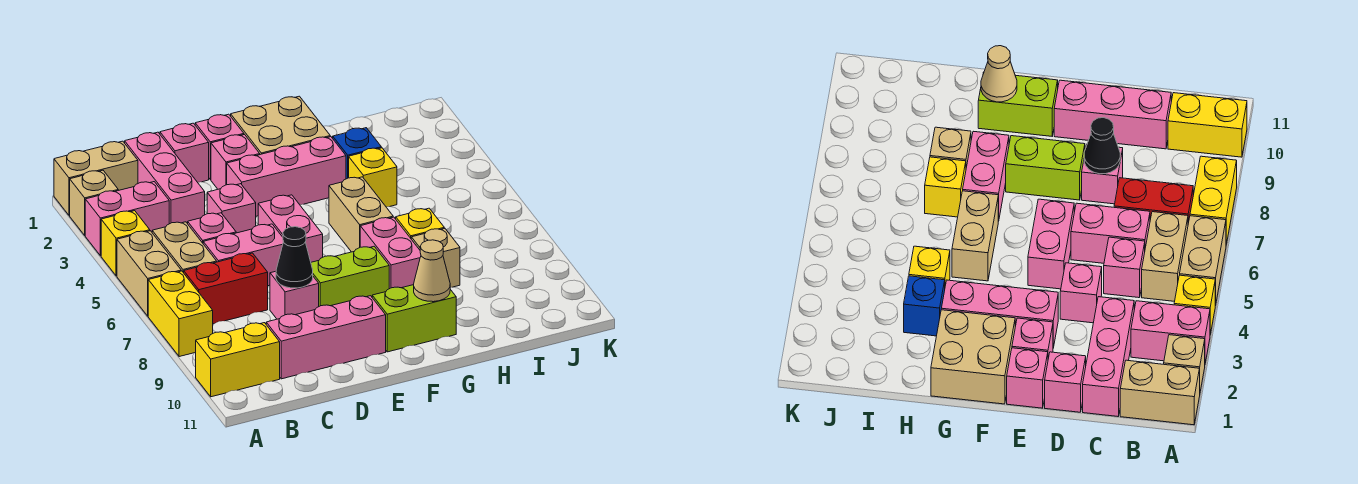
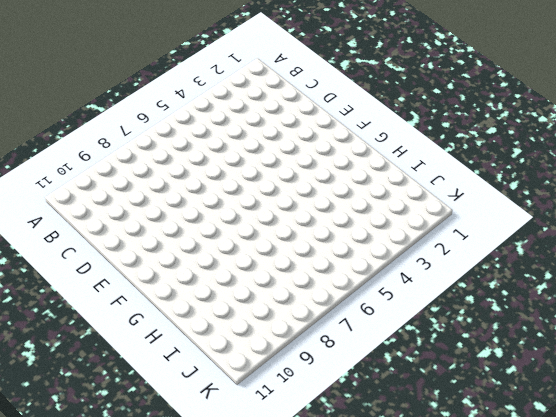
none -> tan brick A1:B1 level 1
none -> tan brick A2 level 1
none -> pink brick A3:B3 level 1
none -> yellow brick A4 level 1

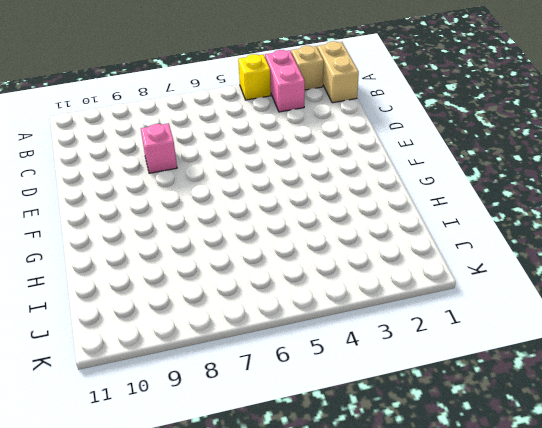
none -> tan brick A5:A6 level 1
none -> yellow brick A7:A8 level 1
none -> yellow brick A10:B10 level 1
none -> tan brick B5:B6 level 1

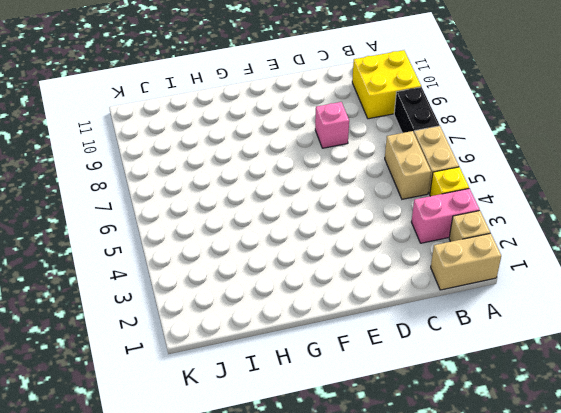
black brick A7:A8 level 1 -> yellow brick A7:A8 level 1
yellow brick A9:B10 level 1 -> yellow brick A10:B10 level 1
none -> red brick B7:C7 level 1
none -> pink brick C1:C3 level 1
none -> pink brick C5 level 1
none -> pink brick C6:D6 level 1

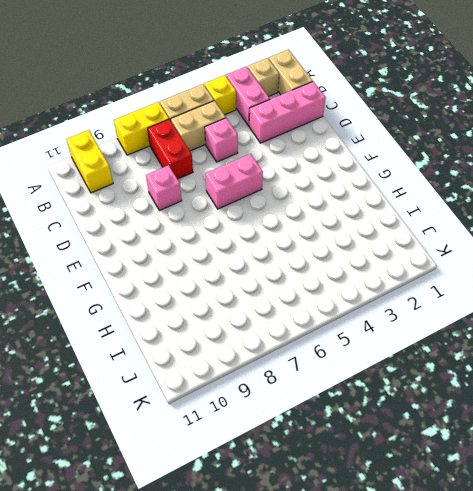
none -> pink brick C6:D6 level 1
none -> pink brick C10:E10 level 1
none -> pink brick D1 level 1
none -> pink brick D4 level 1

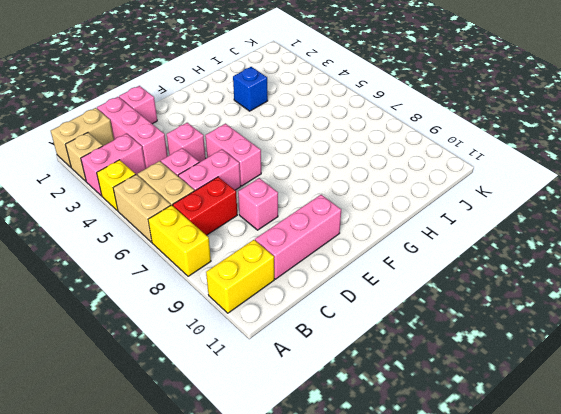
none -> pink brick E1 level 1
none -> pink brick E2 level 1
none -> pink brick E3:G3 level 1
none -> lime brick E8:F8 level 1

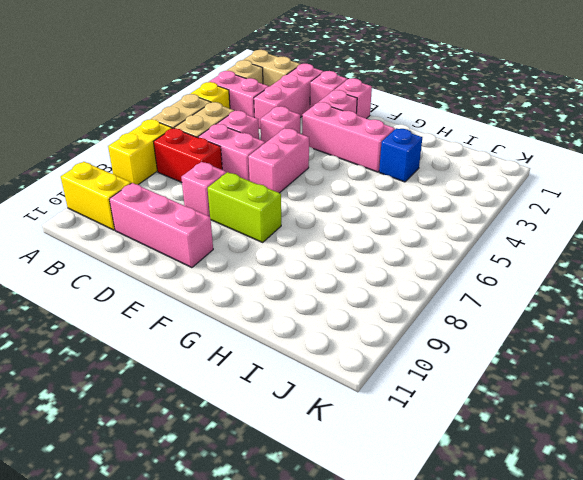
none -> tan brick F1:G2 level 1
none -> lime brick F10:G10 level 1
none -> tan brick G5:G6 level 1
none -> pink brick G7:G8 level 1

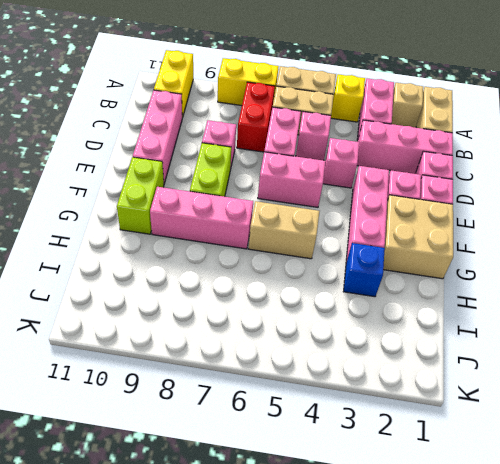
pink brick G7:G9 level 1 -> pink brick G7:G8 level 1
none -> yellow brick H4 level 1
none -> yellow brick H7 level 1
none -> tan brick H8 level 1
none -> black cone D8 level 2

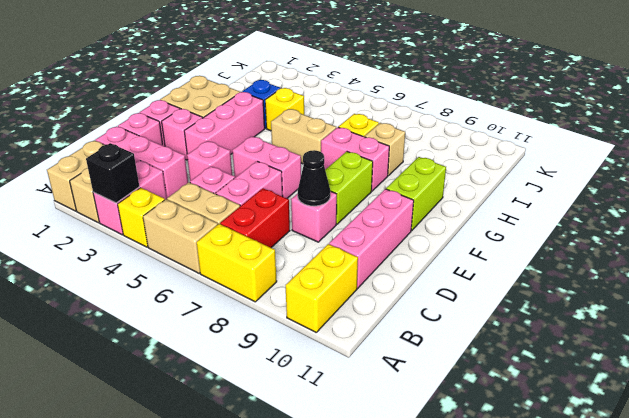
black brick A3 level 2 -> none
none -> tan cone G10 level 2

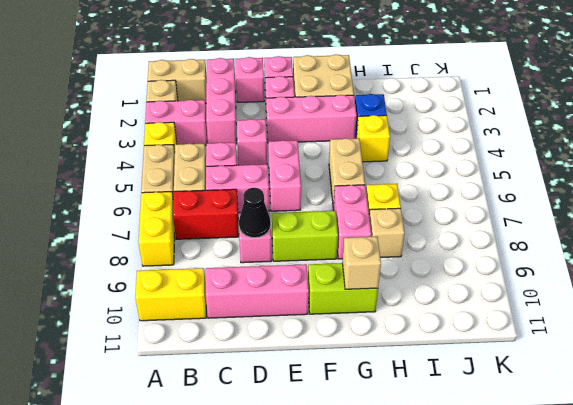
tan brick G10 level 2 -> tan cone G10 level 2

